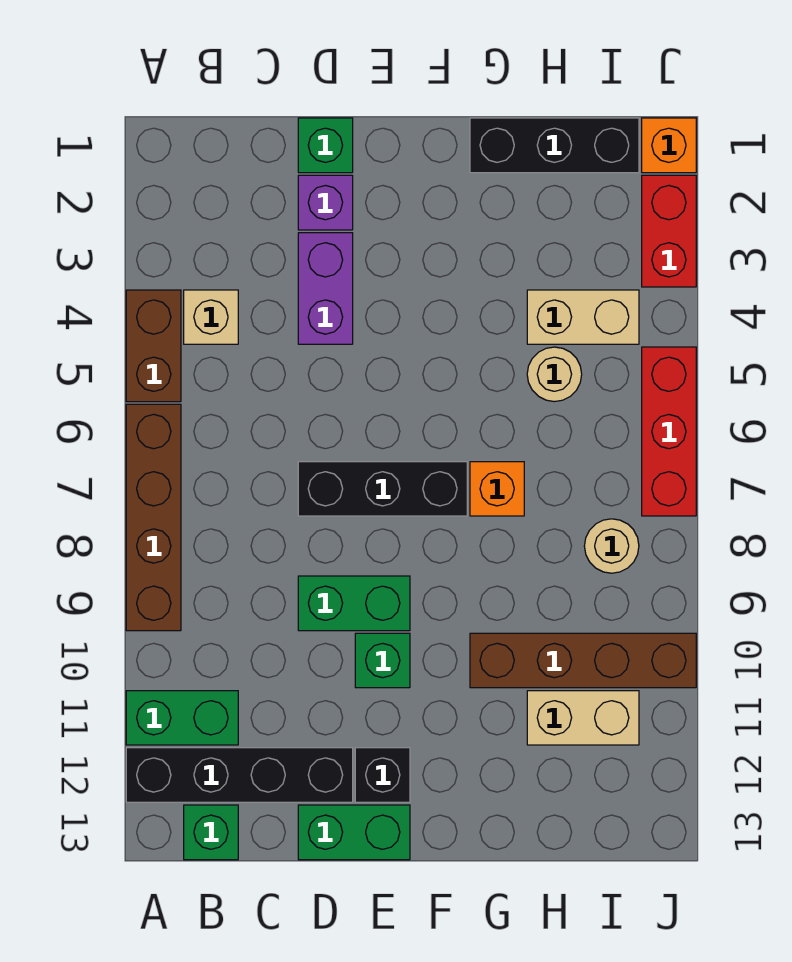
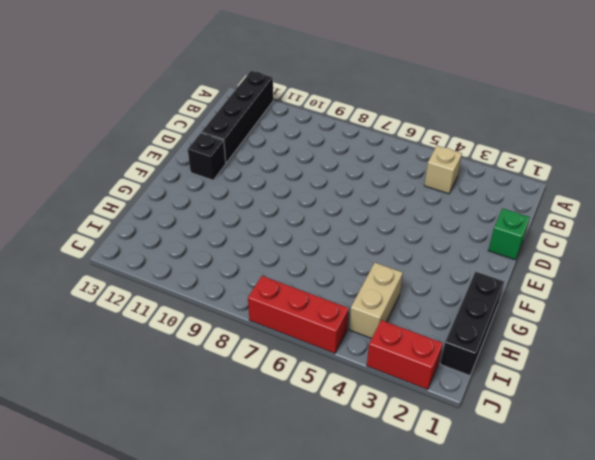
none -> brown brick A4:A5 level 1
none -> brown brick A6:A9 level 1
none -> green brick A11:B11 level 1

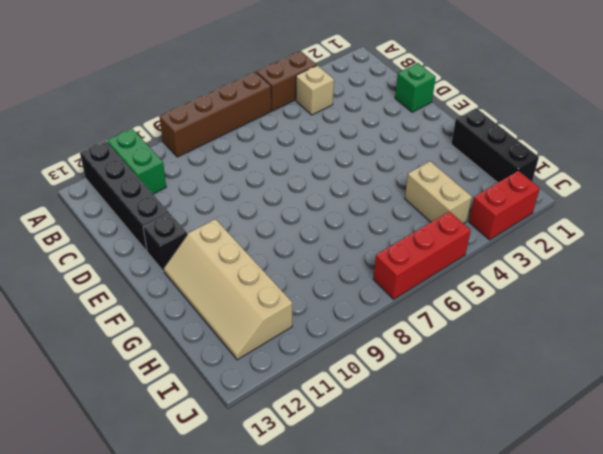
tan slope F11:I12 level 1 top 11 -> tan brick H11:I11 level 1
none -> green brick B13 level 1
none -> purple brick D2 level 1
none -> purple brick D3:D4 level 1

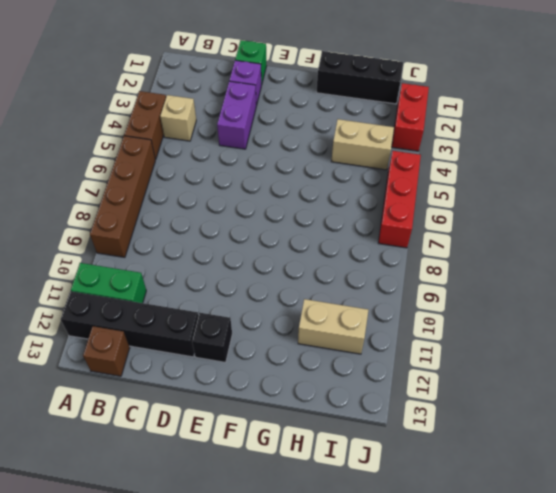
brown brick B13 level 1 -> green brick B13 level 1
none -> black brick D7:F7 level 1
none -> green brick D9:E9 level 1
none -> green brick D13:E13 level 1

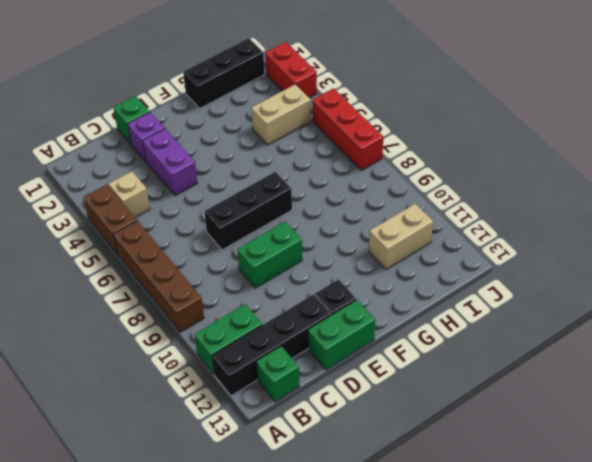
none -> green brick E10 level 1
none -> orange brick G7 level 1
none -> brown brick G10:J10 level 1

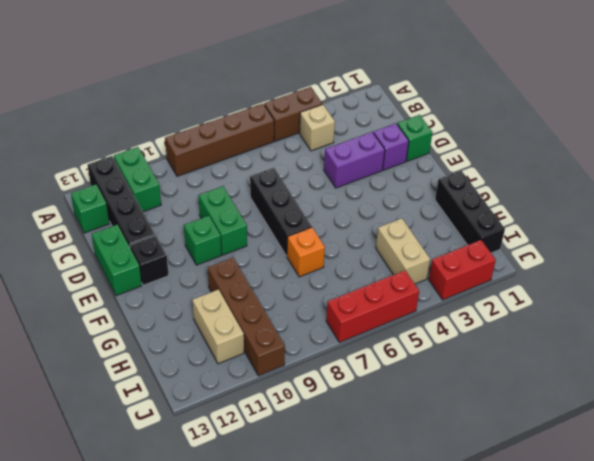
none -> tan round brick H5 level 1
none -> tan round brick I8 level 1
none -> orange brick J1 level 1

